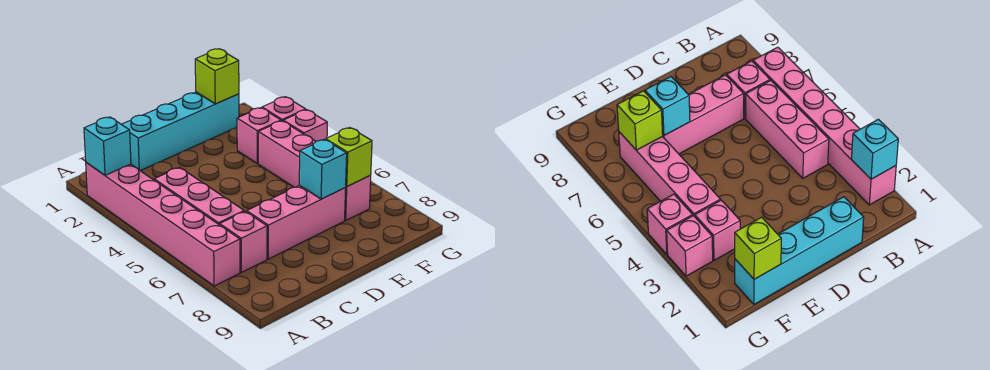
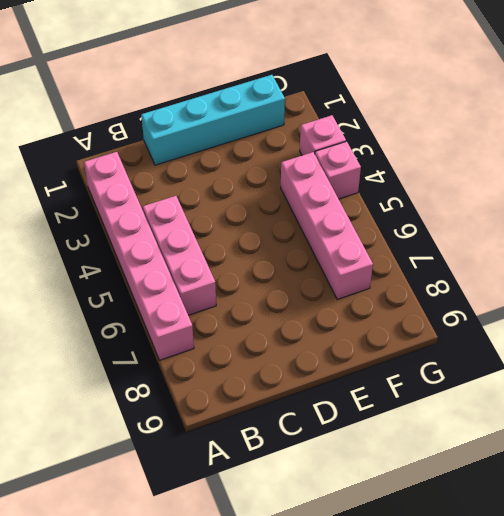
none -> pink brick B7 level 1
none -> pink brick C7:E7 level 1
none -> pink brick F3 level 1

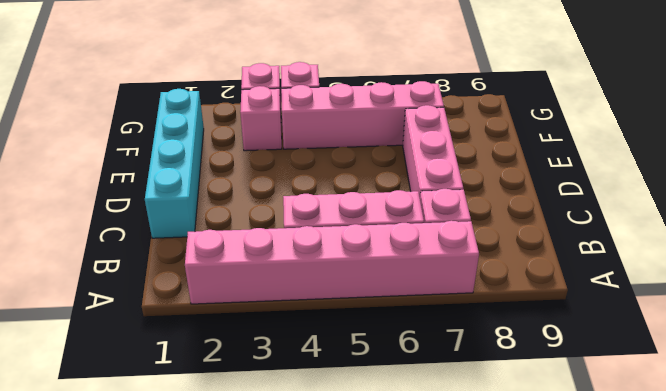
none -> cyan brick A2 level 2
none -> cyan brick E7 level 2
none -> lime brick F1 level 2

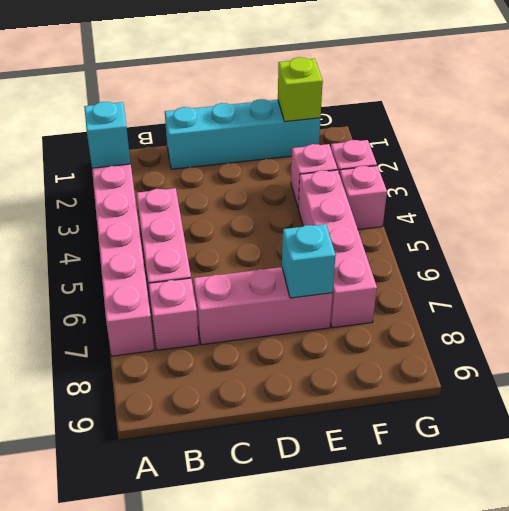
none -> lime brick F7 level 2

